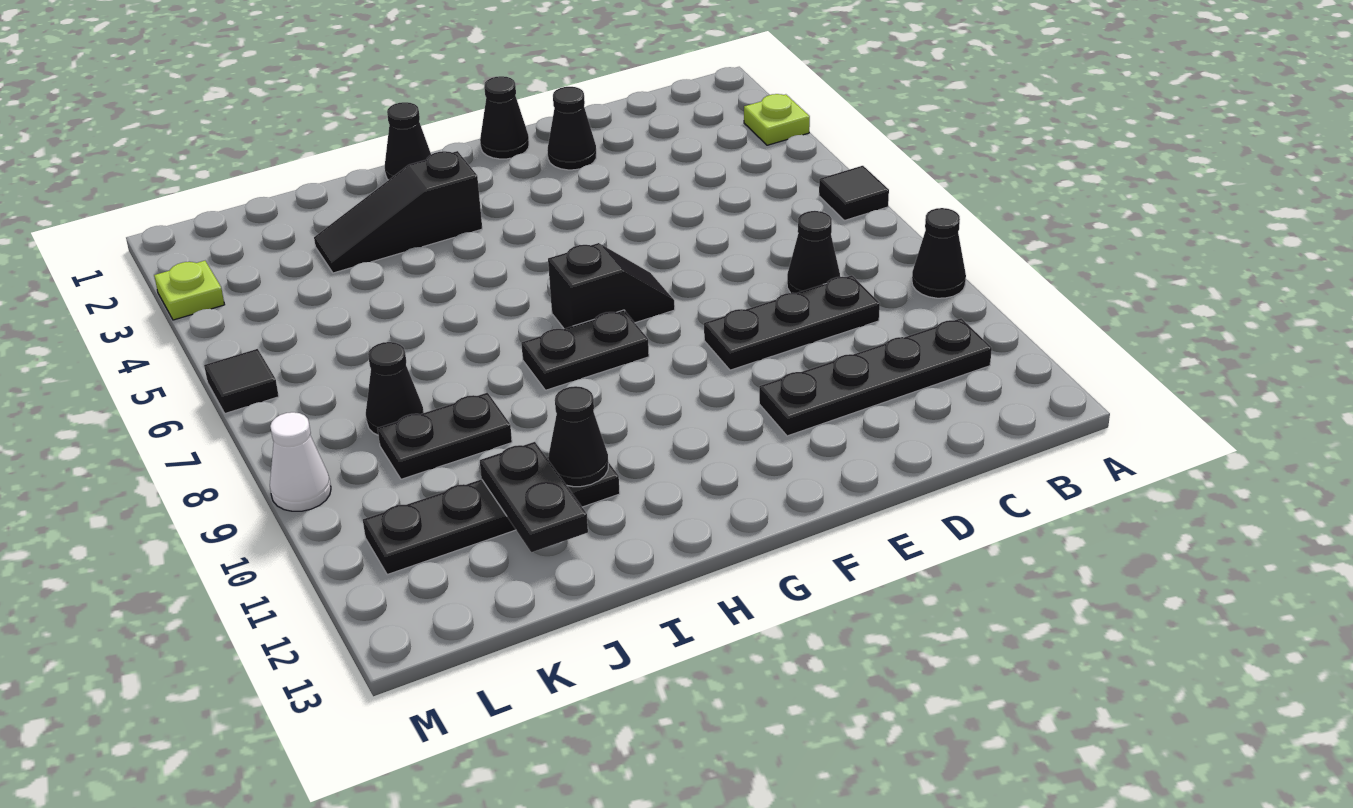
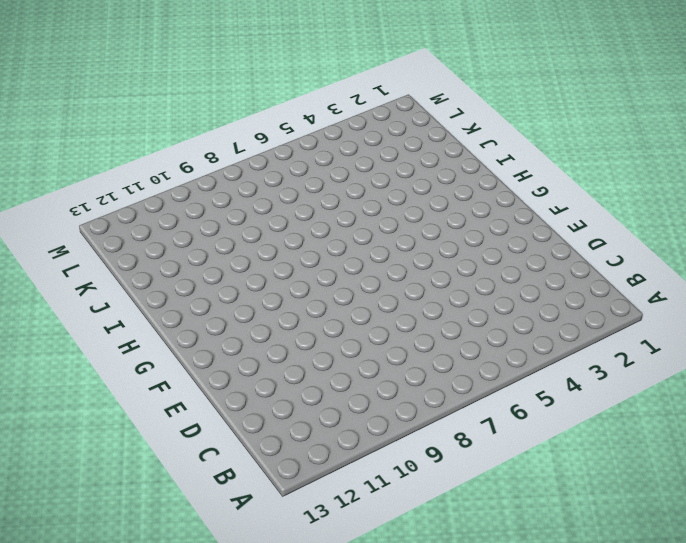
none -> lime plate A3 level 1
none -> black tile A6 level 1
none -> black cone A9 level 1

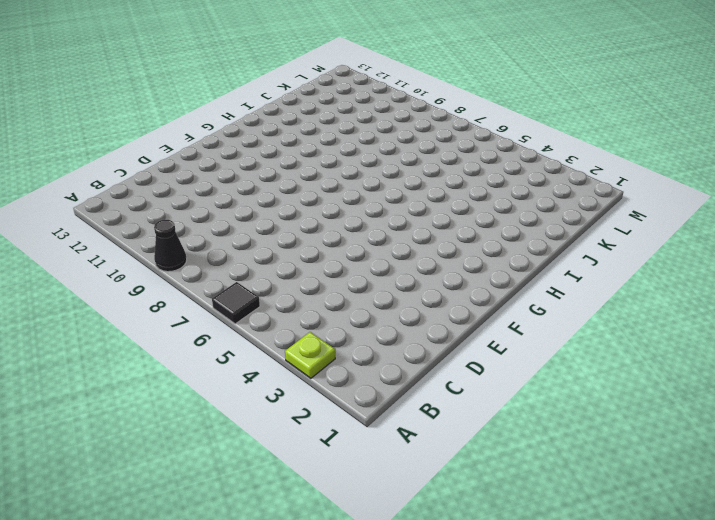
none -> black plate B11:E11 level 1
none -> black cone C8 level 1
none -> black plate C9:E9 level 1

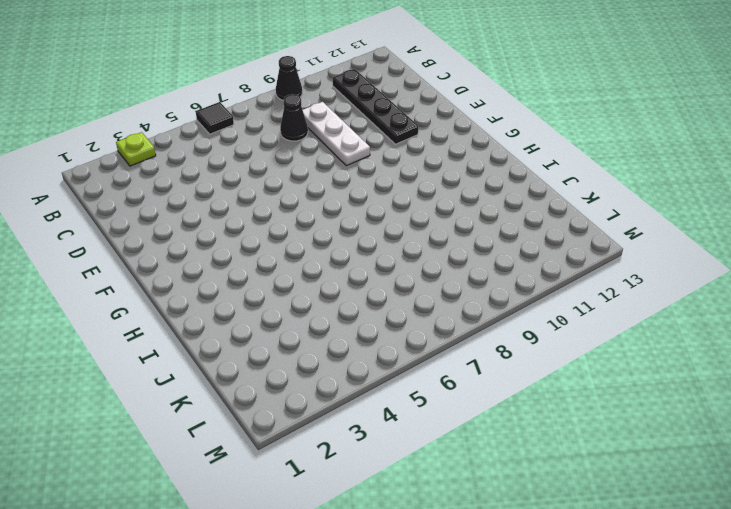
white plate C9:E9 level 1 -> black plate C9:E9 level 1
none -> black cone E2 level 1
none -> black cone F1 level 1
none -> black slope F7:G7 level 1 top G

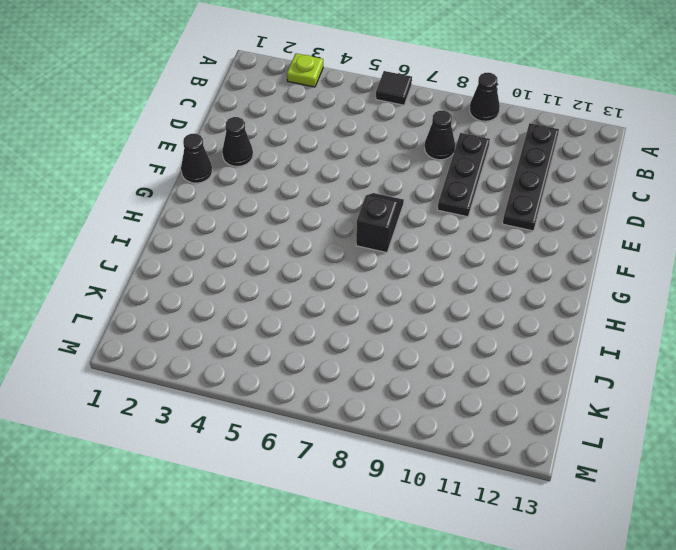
none -> black plate G8:H8 level 1
none -> black cone H1 level 1
none -> black slope H3:J3 level 1 top H

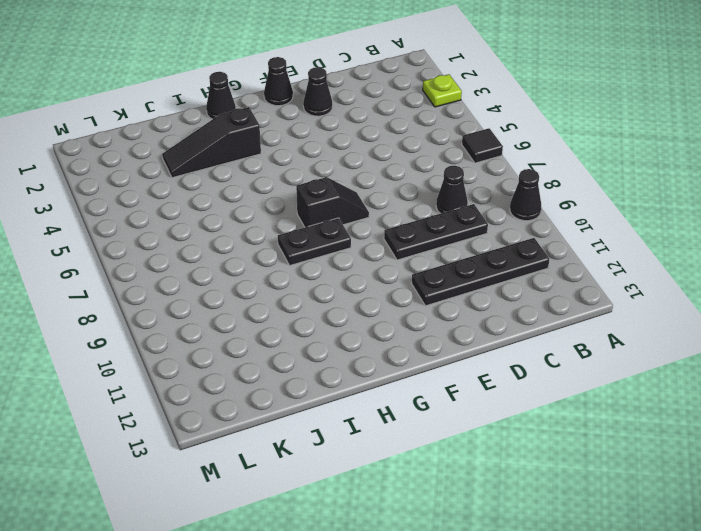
none -> black plate I11:L11 level 1
none -> black plate J9:K9 level 1
none -> black cone K8 level 1

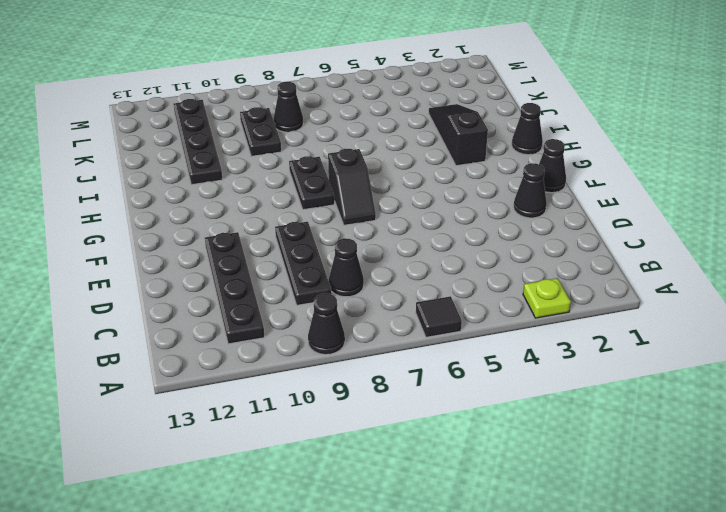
none -> lime plate M3 level 1
none -> black tile M6 level 1
none -> white cone M9 level 1

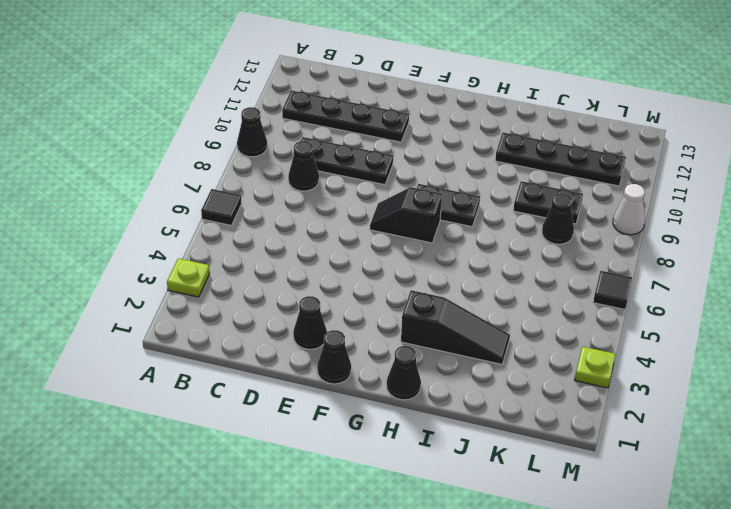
none -> black cone I11 level 2
none -> black plate J11:J12 level 2

